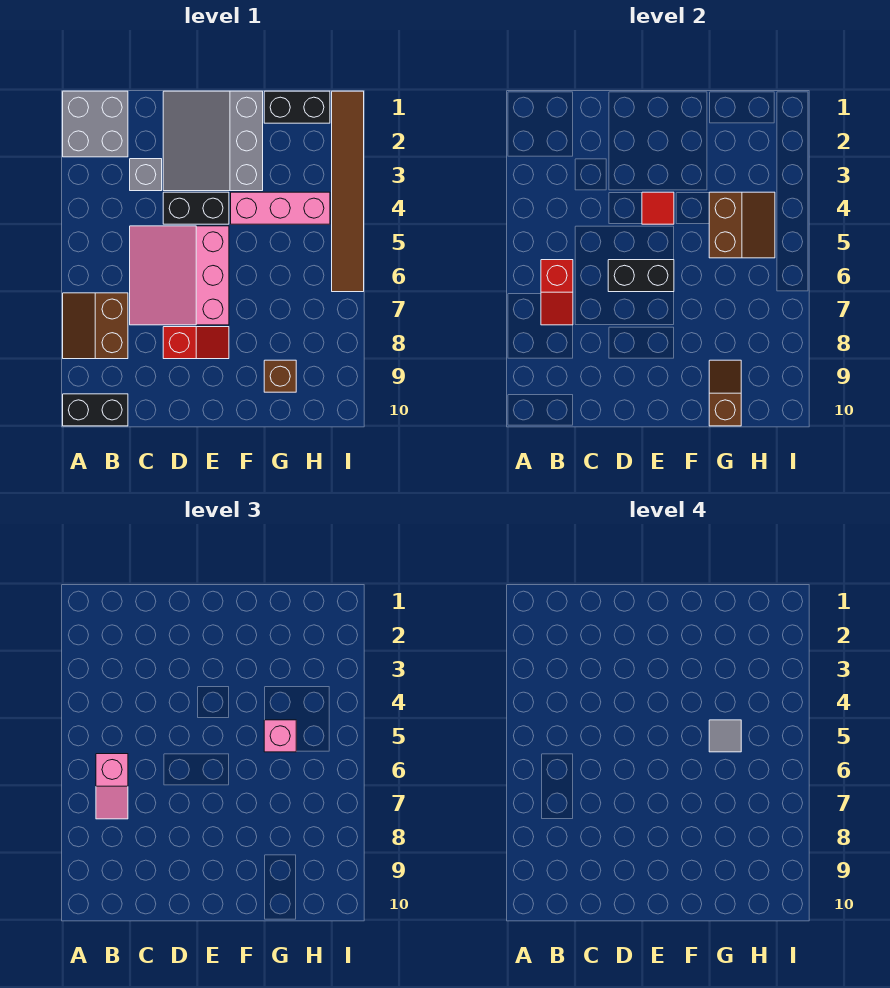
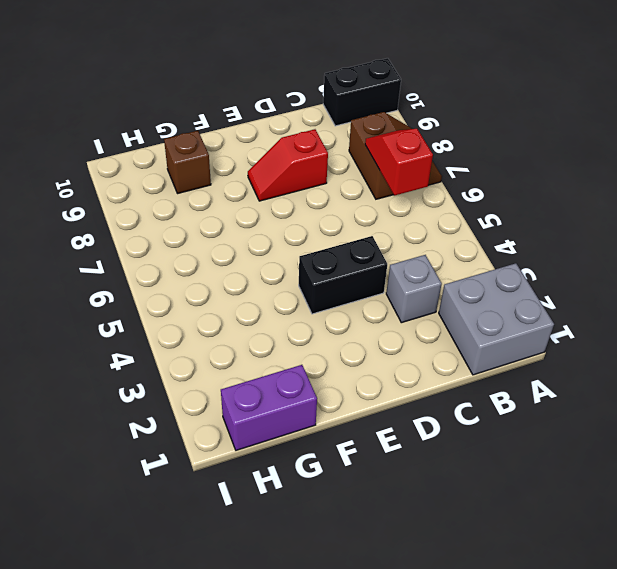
purple brick G1:H1 level 1 -> black brick G1:H1 level 1
none -> pink slope C5:E7 level 1 top E
none -> grey slope D1:F3 level 1 top F
none -> pink brick F4:H4 level 1

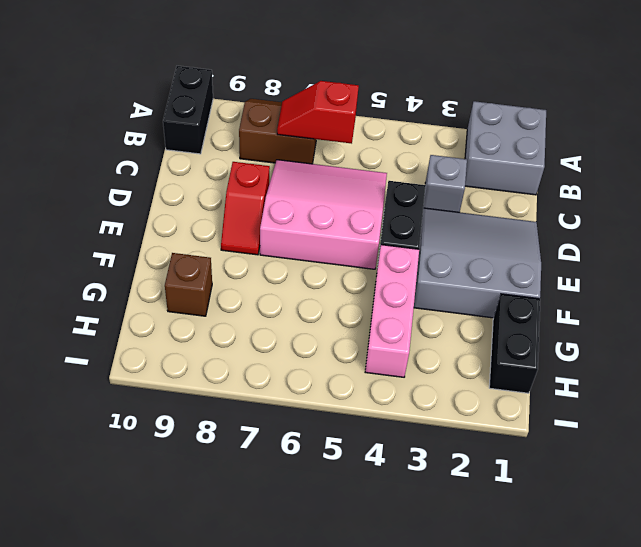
none -> brown tile I1:I6 level 1
none -> black brick D6:E6 level 2
none -> red tile E4 level 2

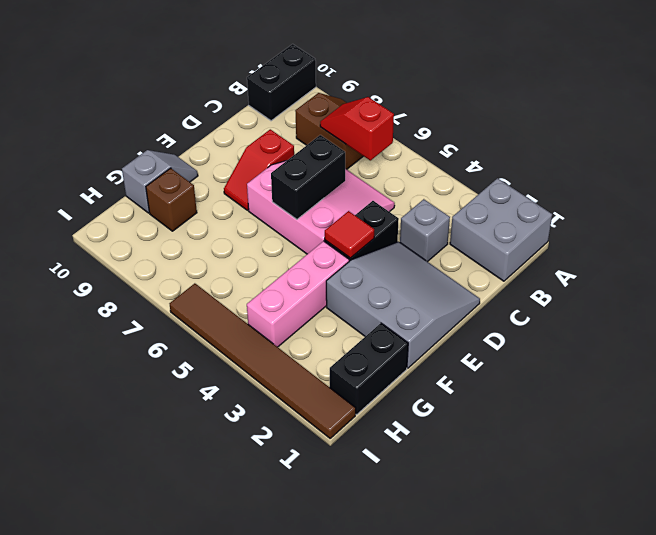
grey slope F10:G10 level 1 top G -> none
none -> brown slope G4:H5 level 2 top G
none -> brown slope G9:G10 level 2 top 10
none -> pink slope B6:B7 level 3 top 6

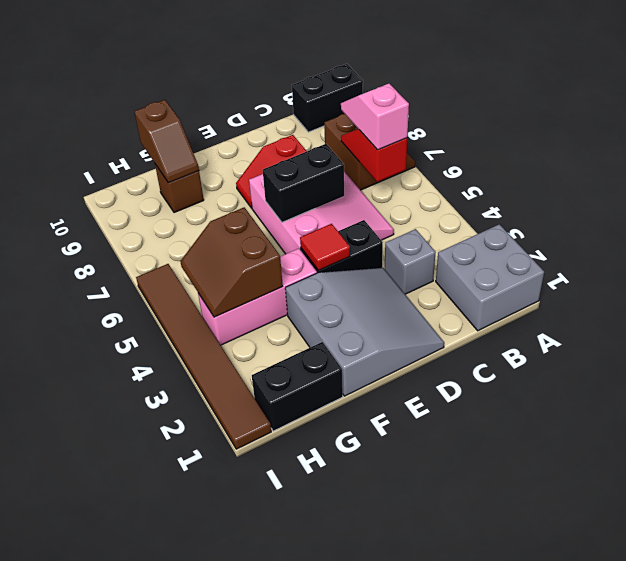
none -> pink brick G5 level 3
none -> grey tile G5 level 4

